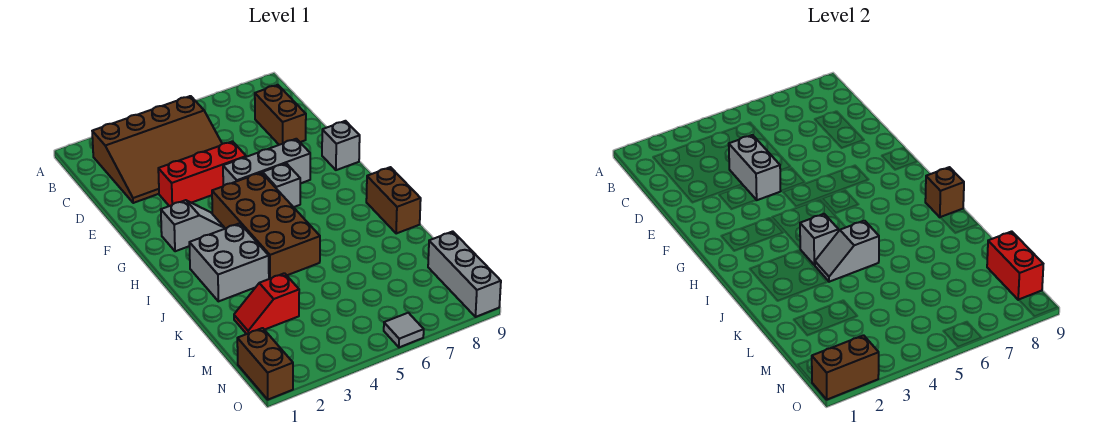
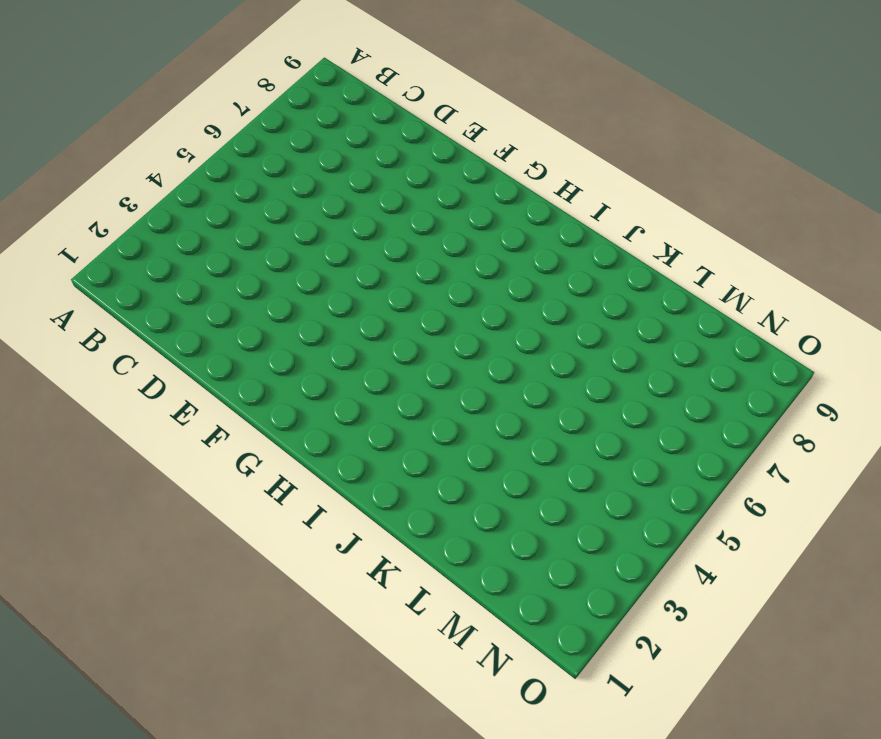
none -> brown slope B2:D5 level 1 top B
none -> brown brick C8:D8 level 1
none -> red brick E3:E5 level 1

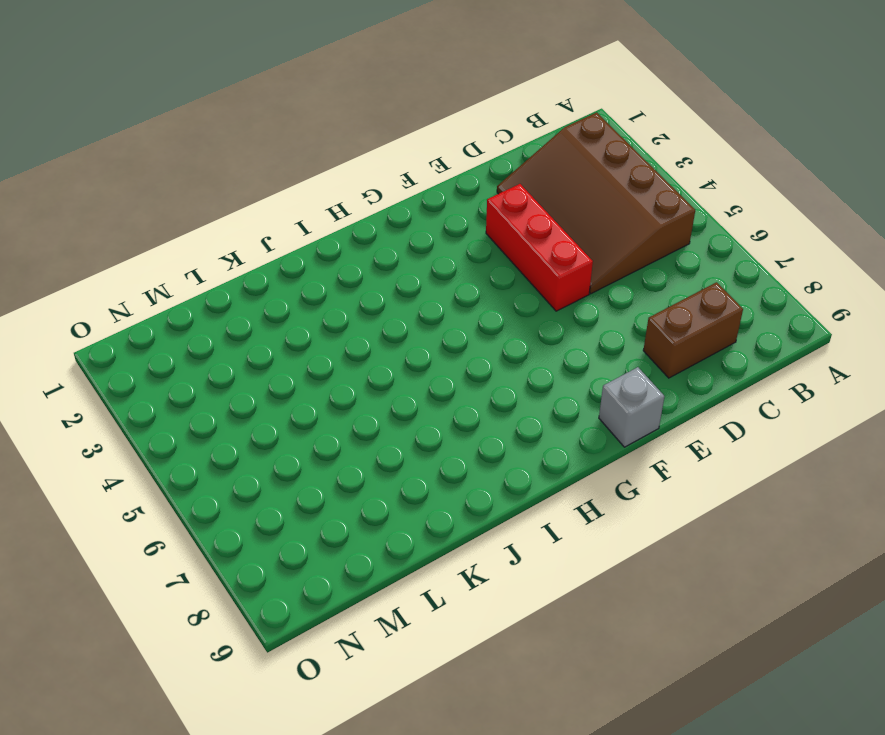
none -> grey brick F5:F7 level 1
none -> grey slope G2:G3 level 1 top 2
none -> brown brick G4:J5 level 1

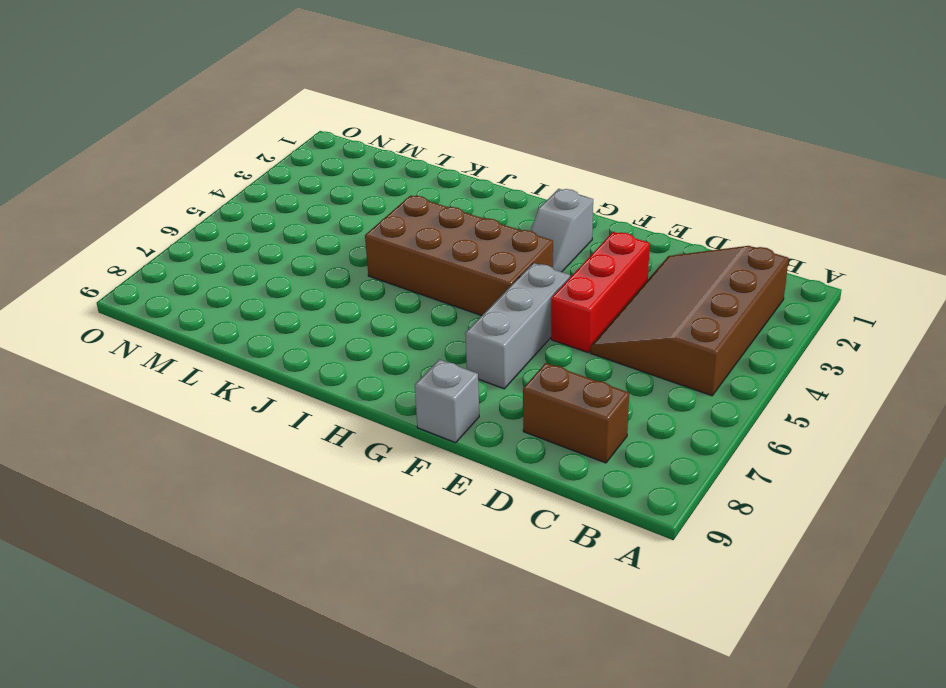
none -> grey brick G6 level 1
none -> grey brick I2:J3 level 1
none -> brown brick I9:J9 level 1

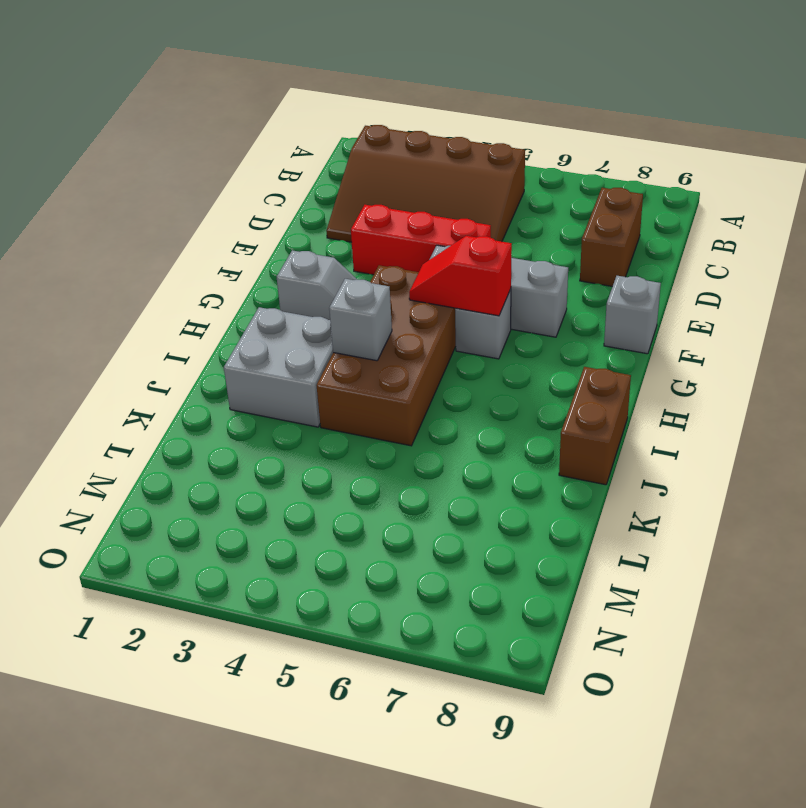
red slope G5:G6 level 2 top 6 -> red slope L2:L3 level 1 top 3
none -> grey brick M9:O9 level 1
none -> brown brick N1:O1 level 1
none -> grey tile O6 level 1

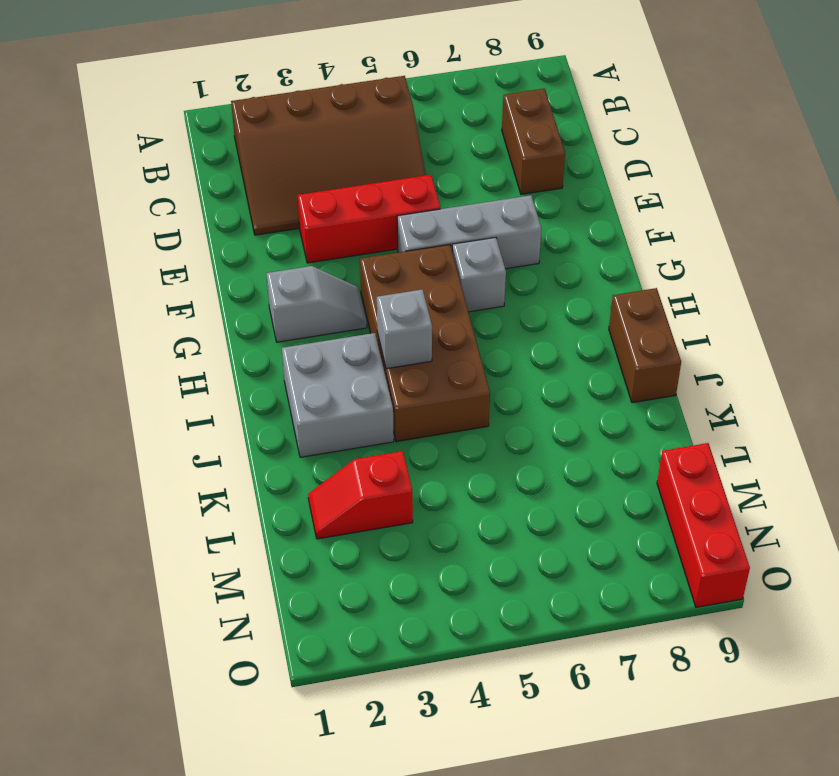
red brick M9:O9 level 1 -> grey brick M9:O9 level 1
none -> grey brick F9 level 1
none -> brown brick N1:O1 level 1
none -> grey tile O6 level 1

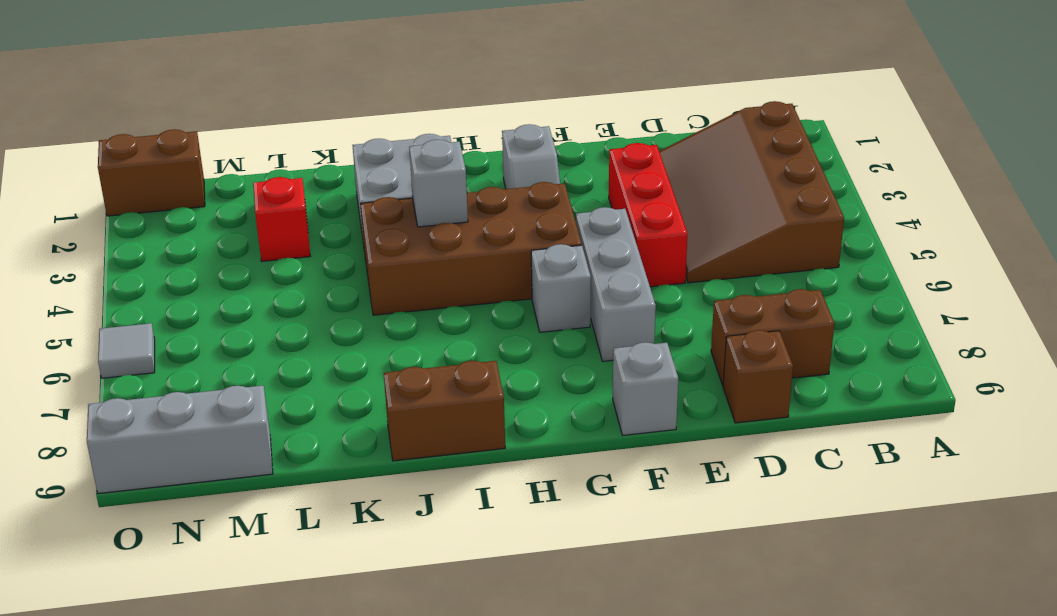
brown brick D9 level 1 -> brown brick I9 level 2
none -> grey brick D4:E4 level 2
none -> grey slope J4:J5 level 2 top 5
none -> red brick M9:N9 level 2

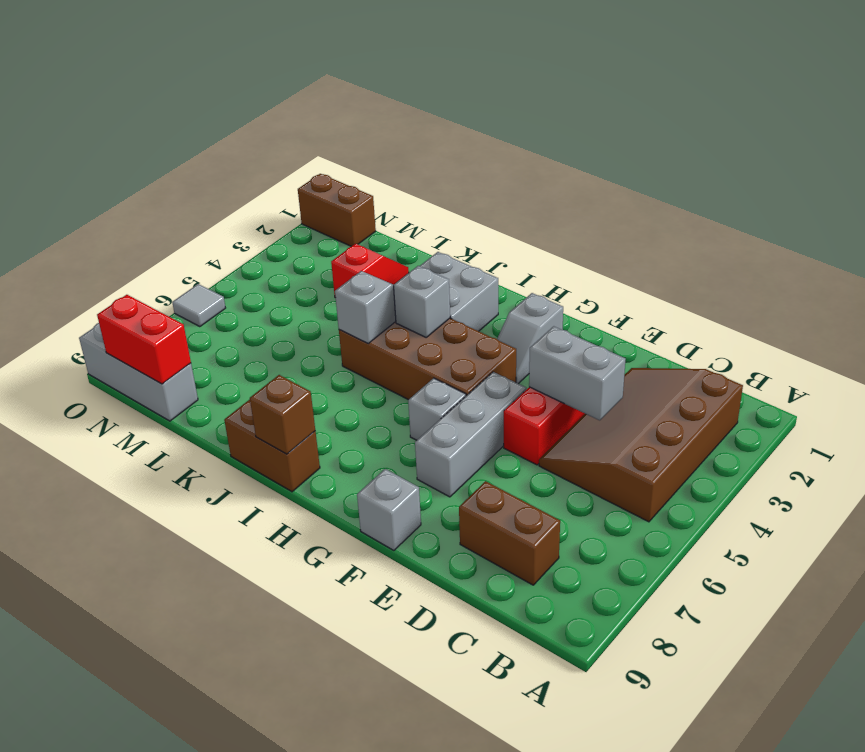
none -> brown brick O1:O2 level 2

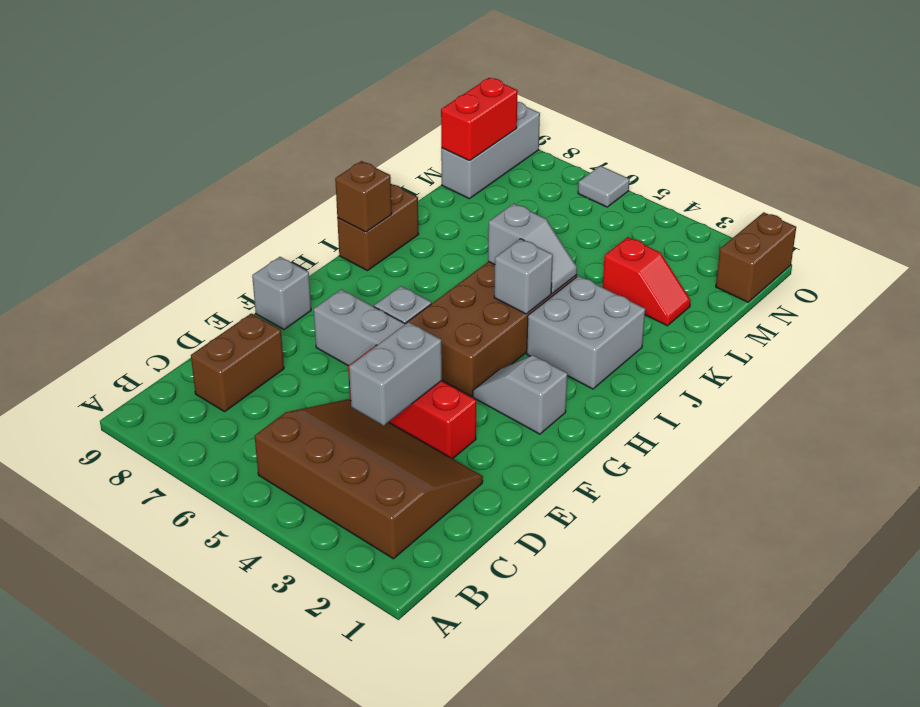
none -> brown brick O1:O2 level 2

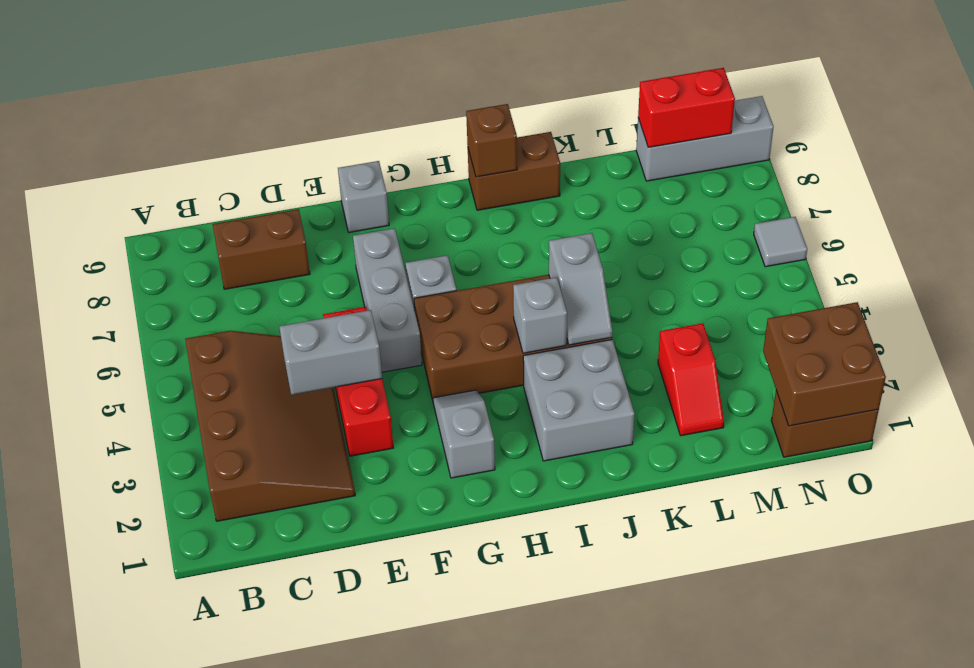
brown brick N1:O2 level 2 -> brown brick O1:O2 level 2

